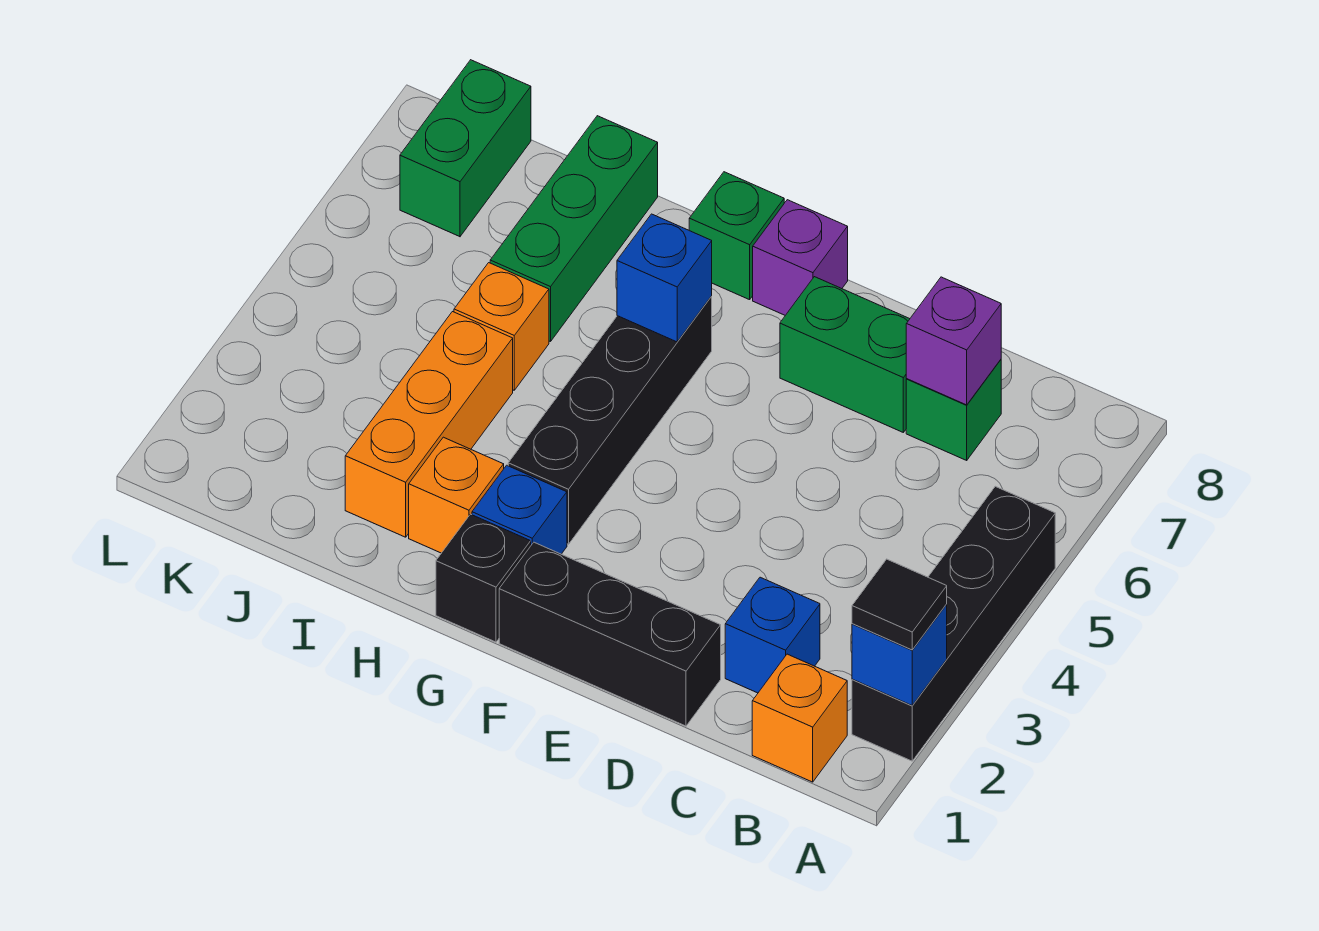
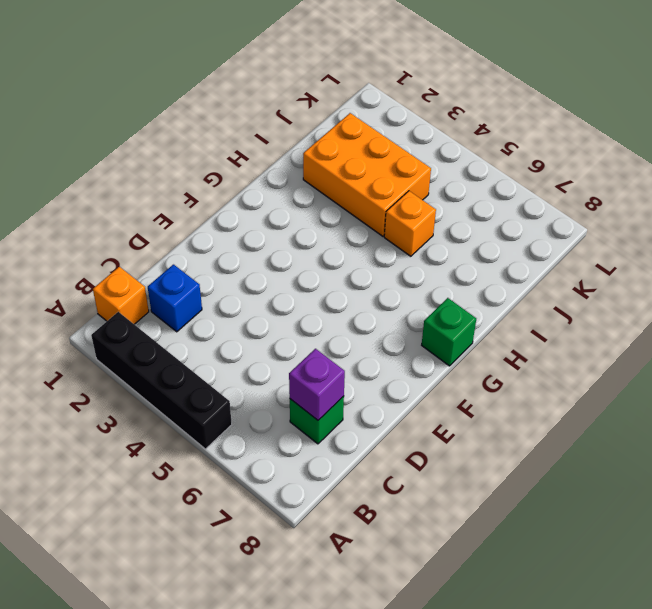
orange brick I2:J4 level 1 -> orange brick I2:I4 level 1
none -> black brick D1:F1 level 1
none -> green brick D7:E7 level 1
none -> purple brick F8 level 1

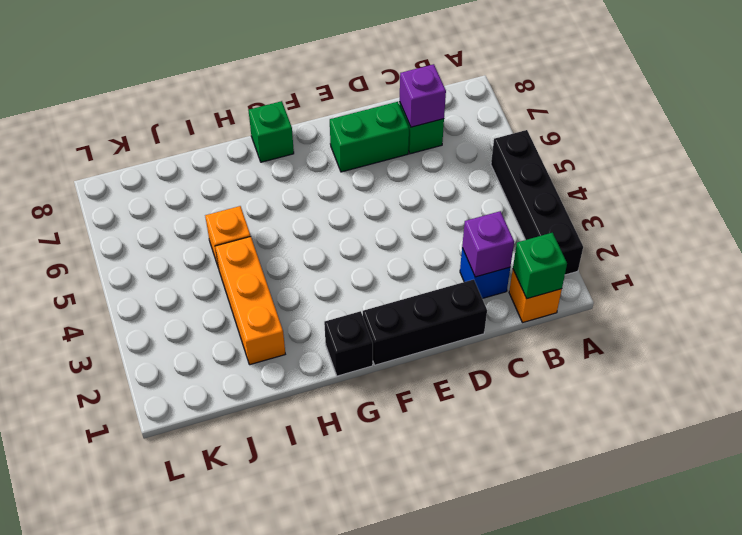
green brick B1 level 2 -> none
purple brick C2 level 2 -> purple brick F8 level 1
none -> blue brick G2 level 1
none -> black brick G3:G6 level 1
none -> orange brick H2 level 1

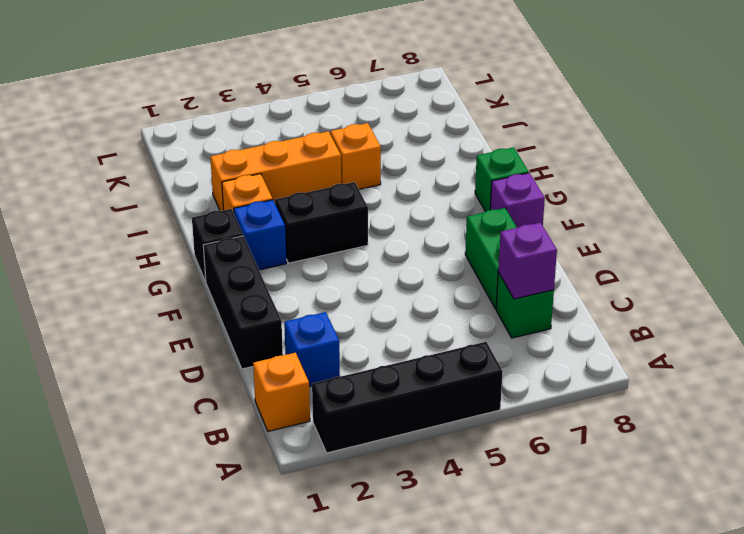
black brick G3:G4 level 1 -> black brick G3:G6 level 1
none -> green brick I6:I8 level 1
none -> green brick K7:K8 level 1
none -> blue brick A2 level 2

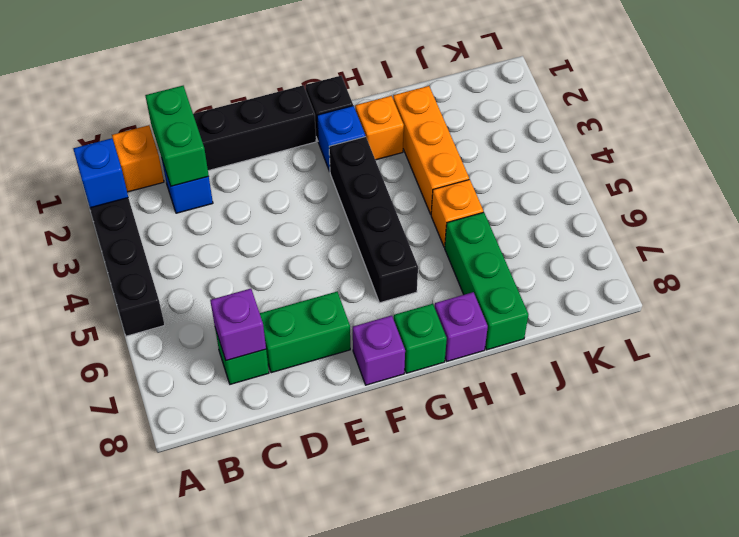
green brick C1:C2 level 2 -> green brick K7:K8 level 1
purple brick H8 level 1 -> none
none -> blue brick G6 level 2
none -> black tile A2 level 3

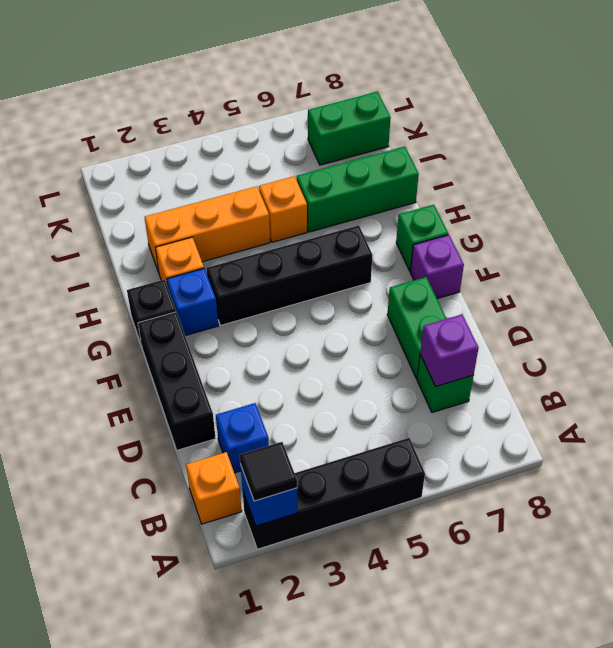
none -> blue brick G6 level 2

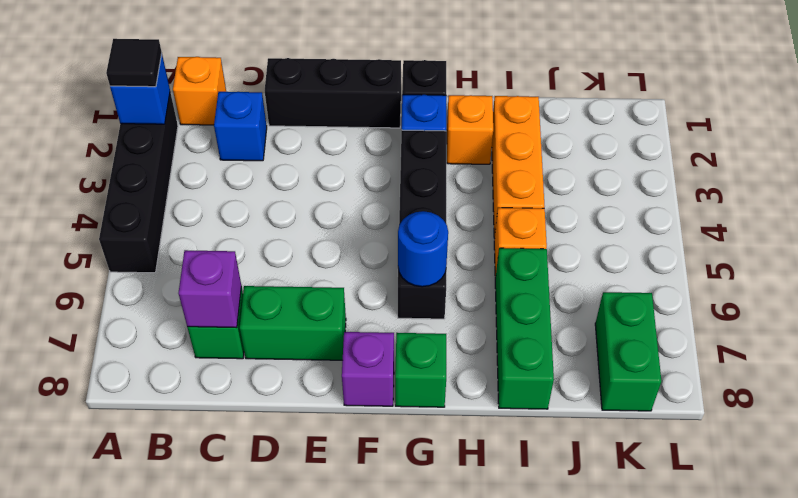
blue round brick G6 level 2 -> blue brick G6 level 2

